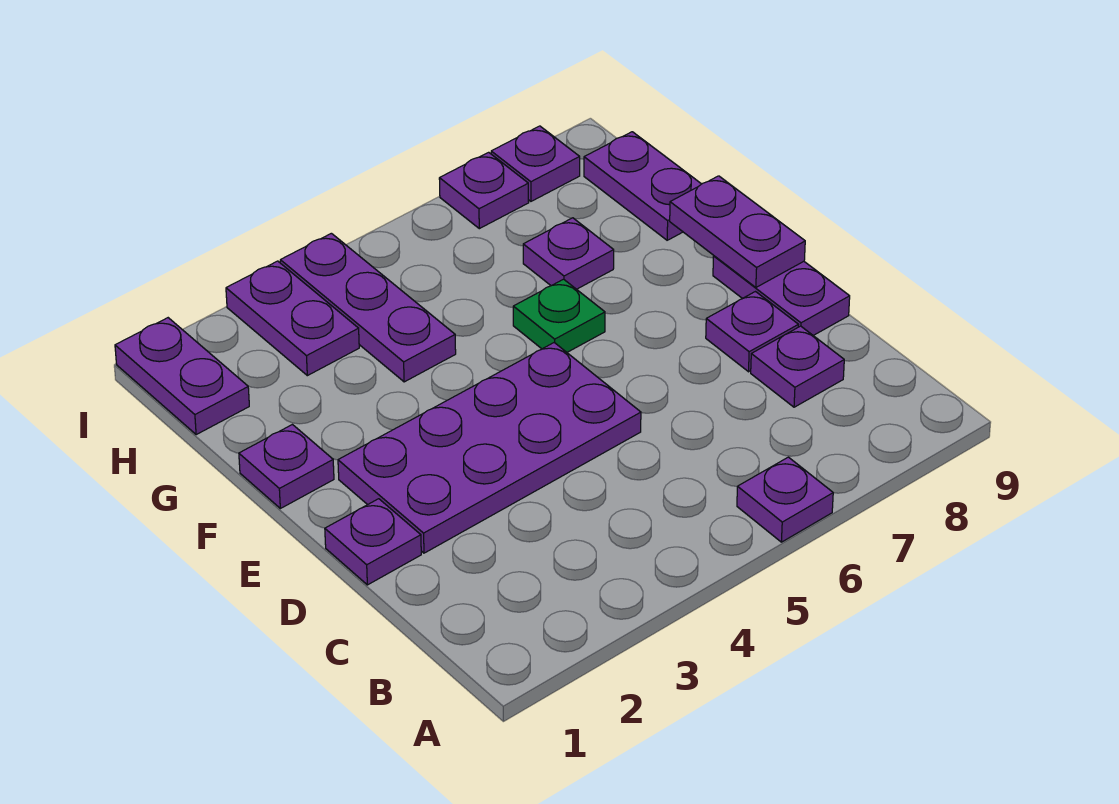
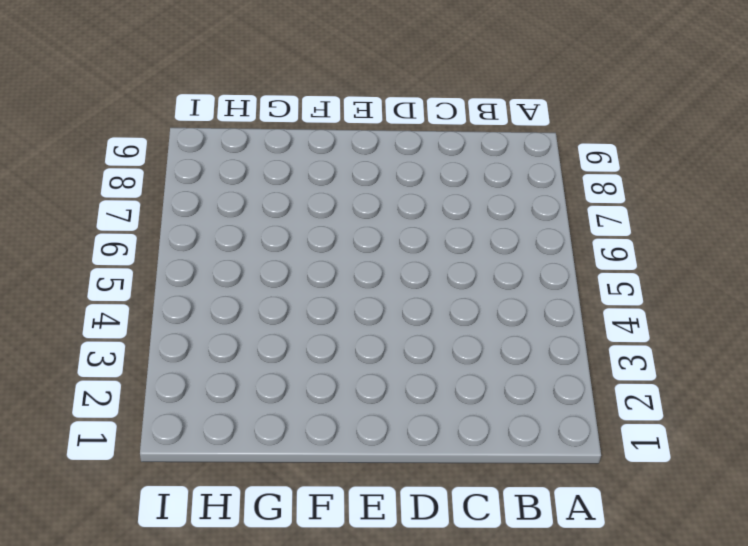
none -> purple plate A6 level 1
none -> purple plate C8 level 1
none -> purple plate D1 level 1

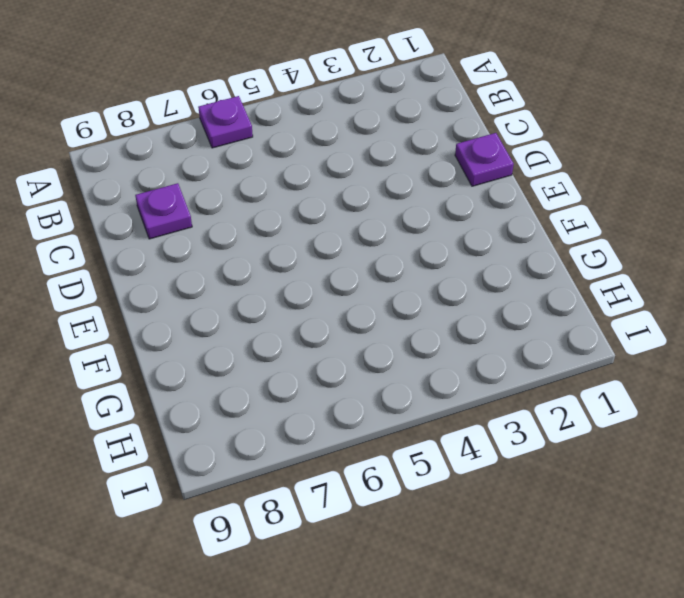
none -> purple plate D2:E5 level 1
none -> purple plate D8 level 1
none -> purple plate D9:E9 level 1

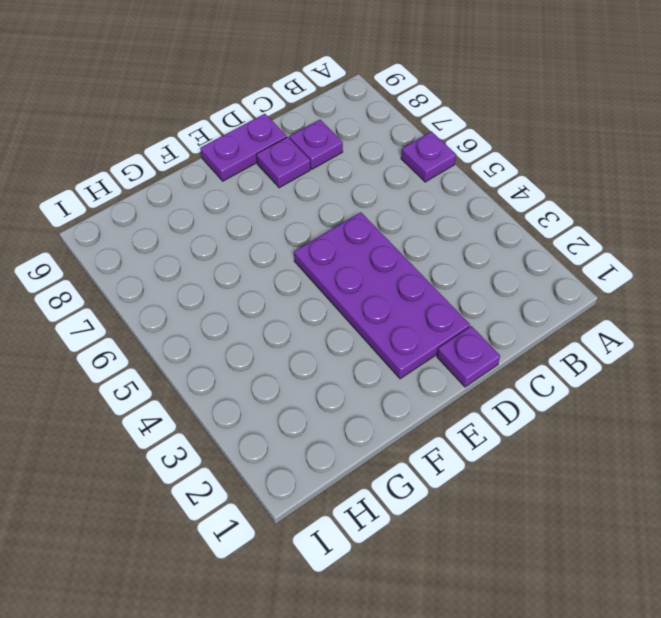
none -> purple plate F1 level 1
none -> green plate F6 level 1
none -> purple plate G4:I4 level 1

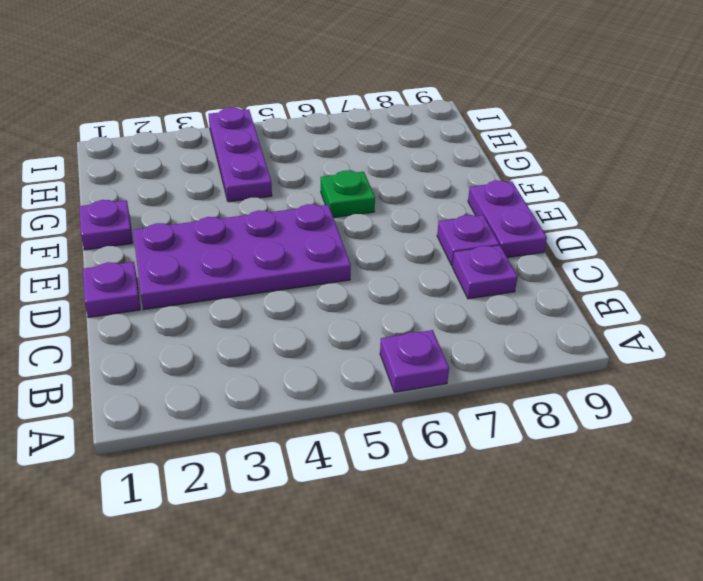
none -> purple plate G7 level 1
none -> purple plate G9:H9 level 1
none -> purple plate H1:I1 level 1

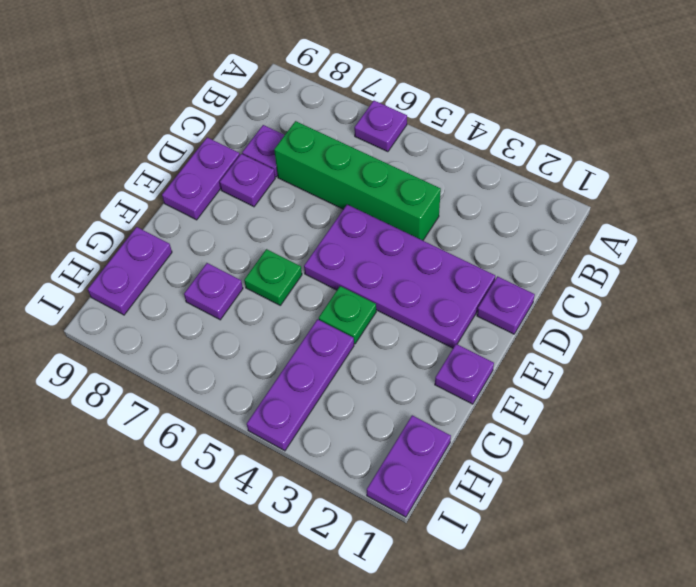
green brick C4:C7 level 1 -> none
green plate F4 level 1 -> none
none -> purple plate H3:I3 level 1
none -> purple plate I7 level 1
none -> purple plate I8 level 1

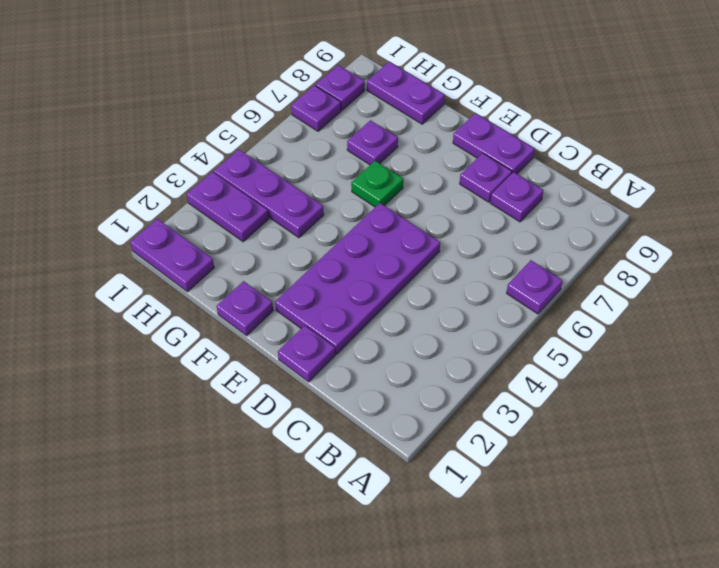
none -> purple plate E9:F9 level 2

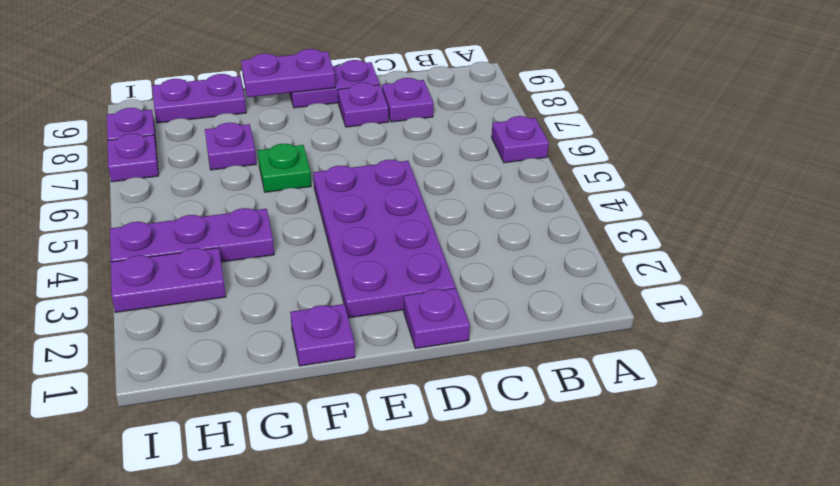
none -> purple plate H1:I1 level 1

